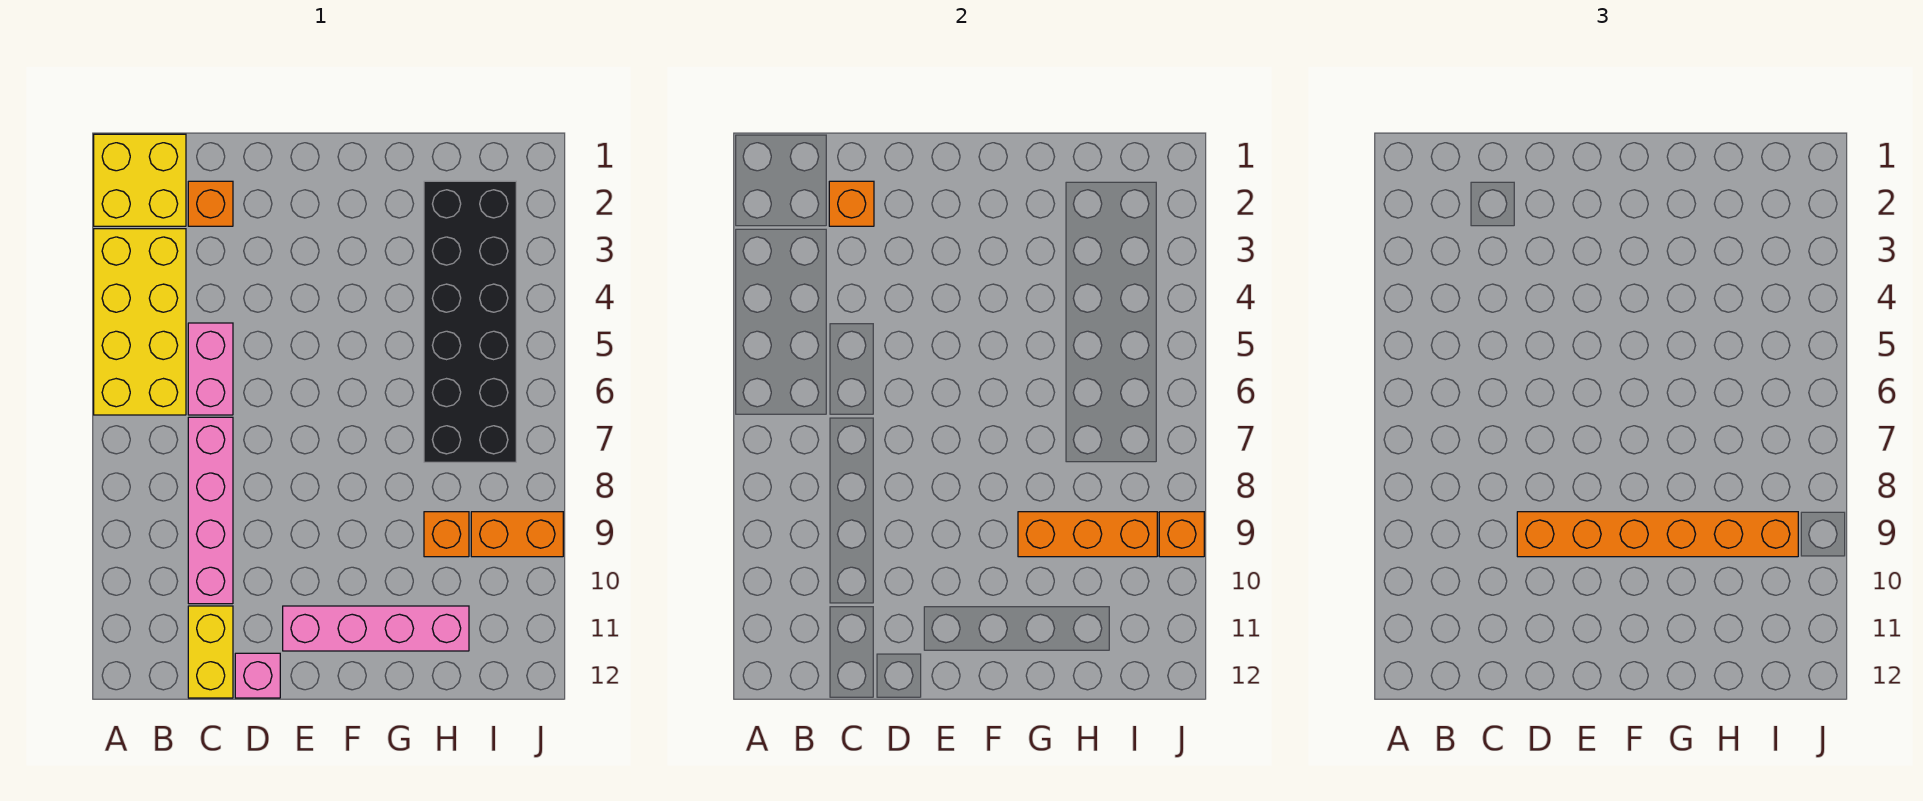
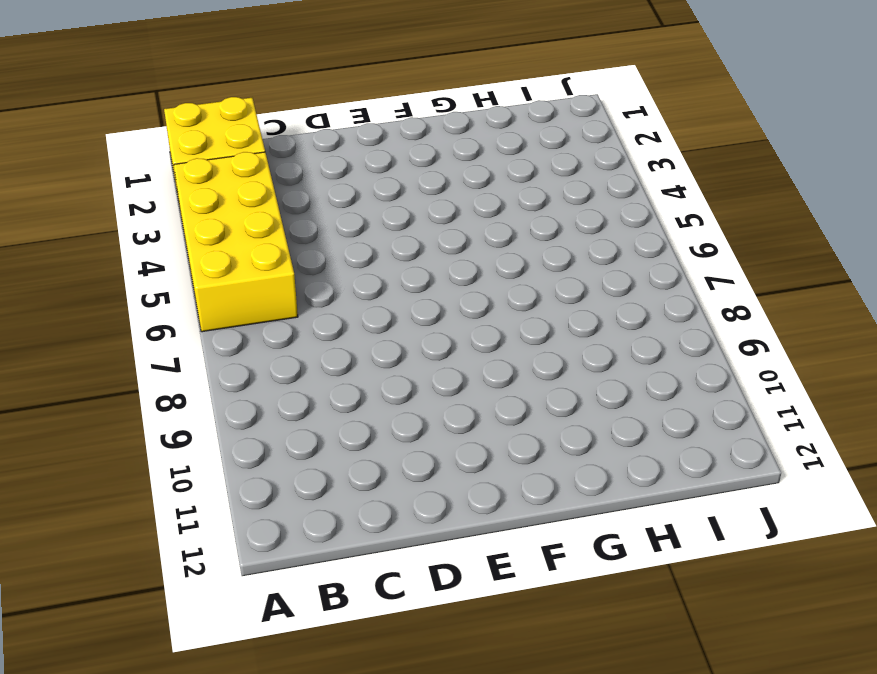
none -> orange brick C2 level 1
none -> pink brick C5:C6 level 1
none -> pink brick C7:C10 level 1

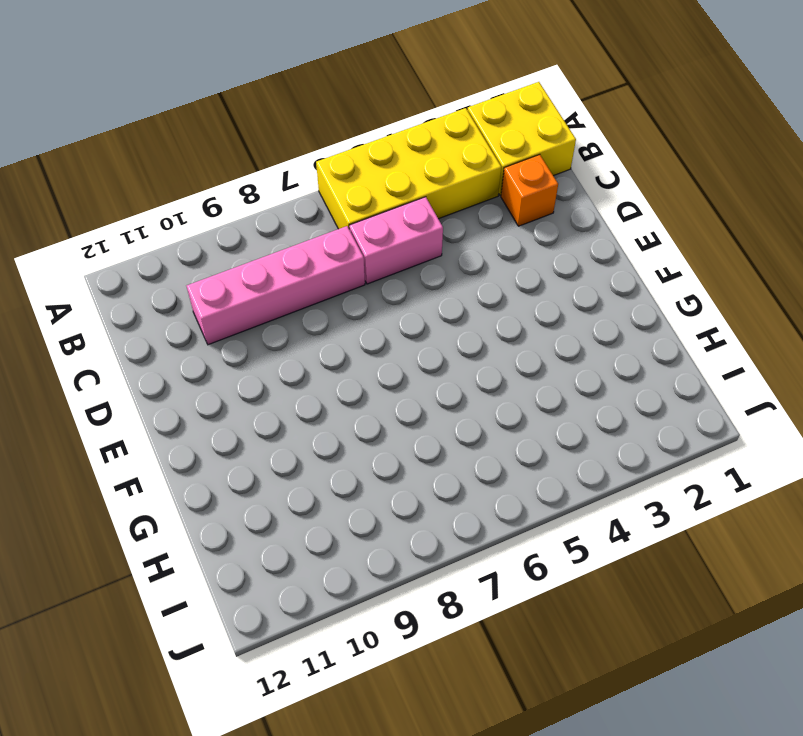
none -> yellow brick C11:C12 level 1
none -> pink brick D12 level 1
none -> pink brick E11:H11 level 1

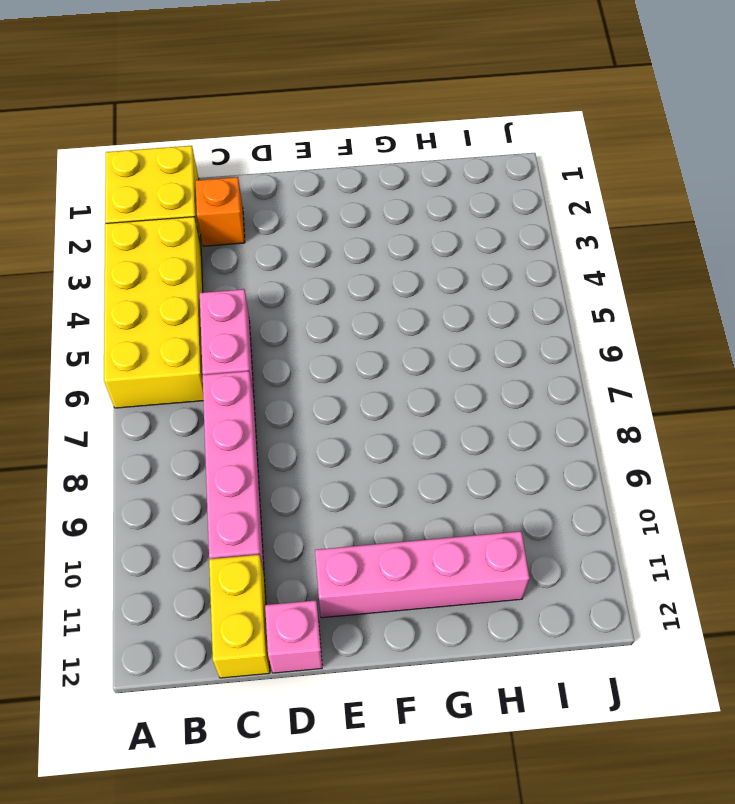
none -> black brick H2:I7 level 1
none -> orange brick H9 level 1
none -> orange brick I9:J9 level 1

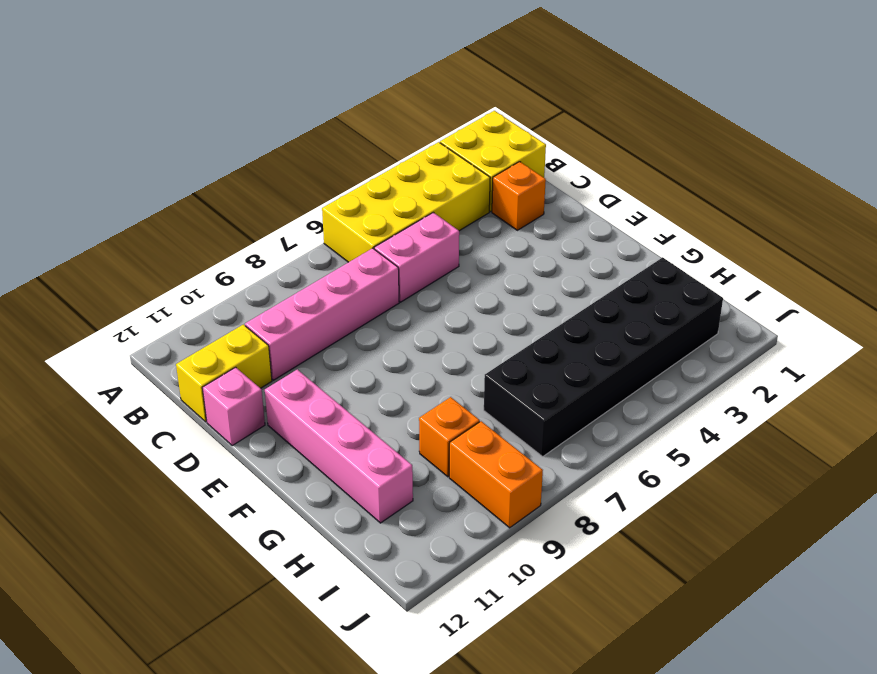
none -> orange brick C2 level 2
none -> orange brick G9:I9 level 2
none -> orange brick J9 level 2

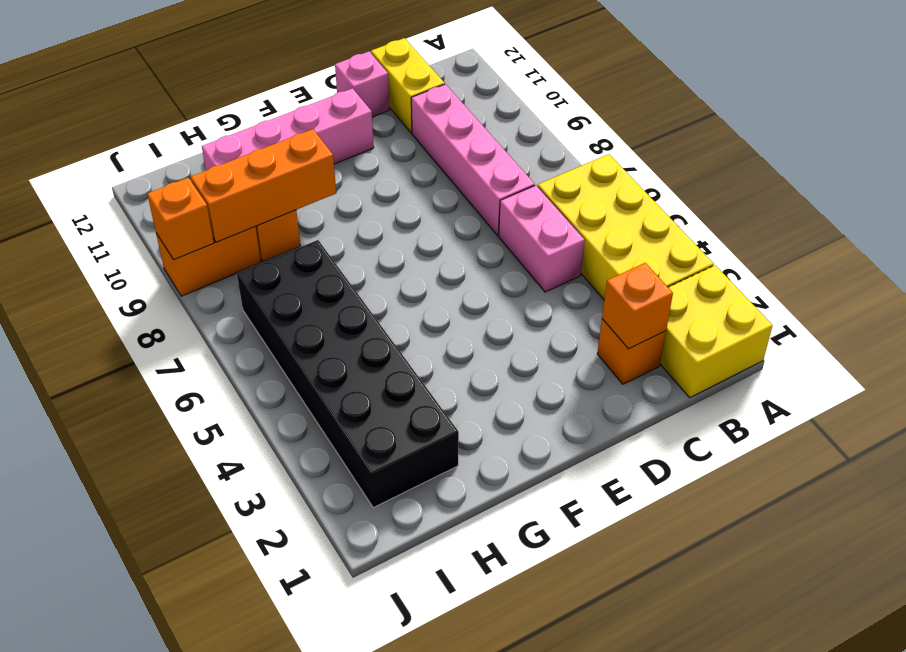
none -> orange brick D9:I9 level 3

